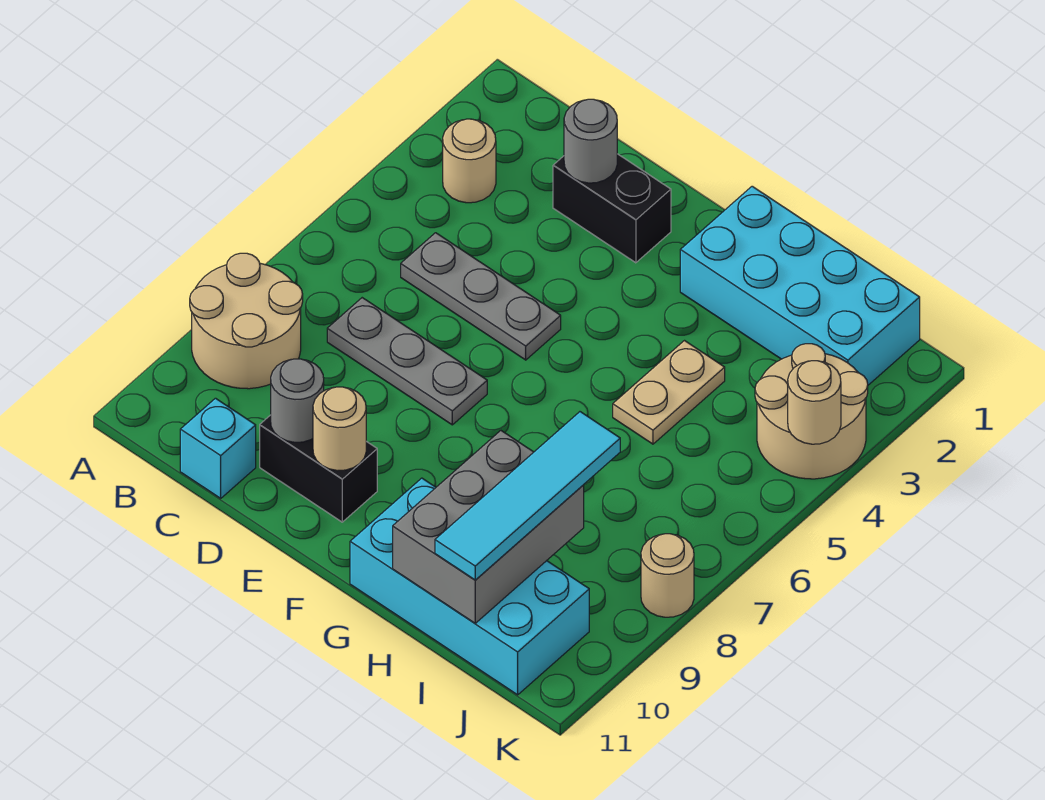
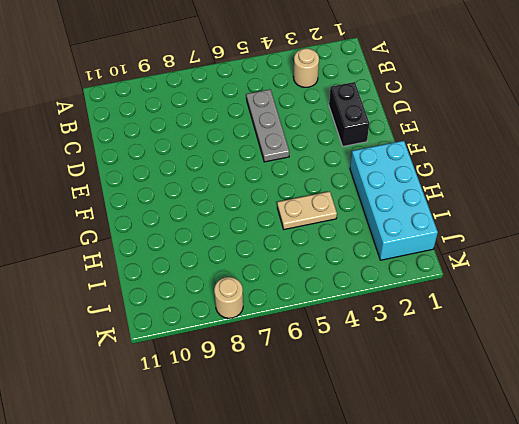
none -> tan round brick A8:B9 level 1
none -> grey plate C7:E7 level 1
none -> cyan brick C11 level 1

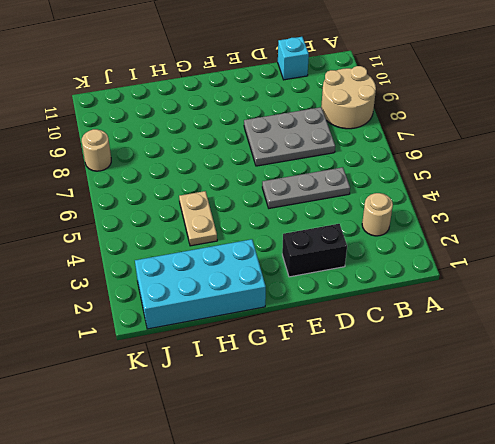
grey plate C7:E8 level 1 -> grey plate C7:E7 level 1
none -> black brick D10:E10 level 1
none -> cyan brick G10:J11 level 1
none -> tan round brick J3:K4 level 1

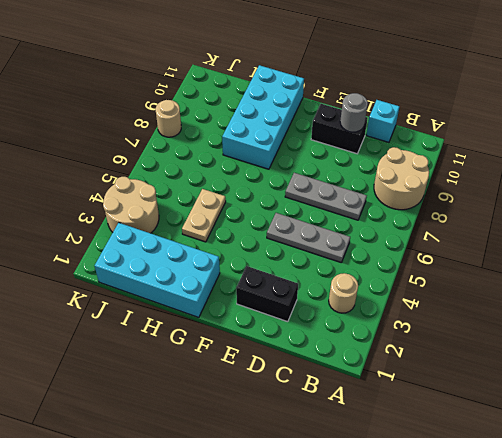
cyan brick G8:H11 level 1 -> cyan brick G10:J11 level 1
none -> grey round brick D2 level 2
none -> tan round brick E10 level 2
none -> grey brick H9:I11 level 2

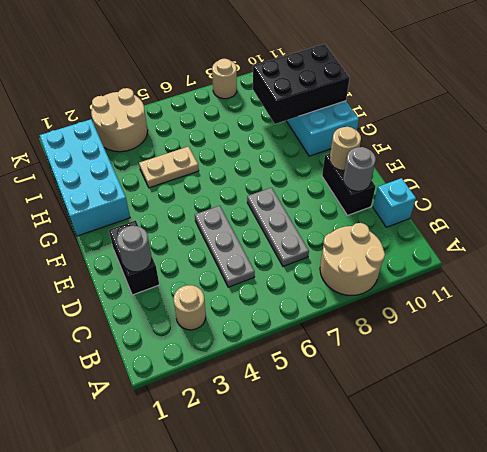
black brick H9:I11 level 2 -> grey brick H9:I11 level 2
none -> tan round brick K4 level 2
none -> cyan tile I8:I11 level 3

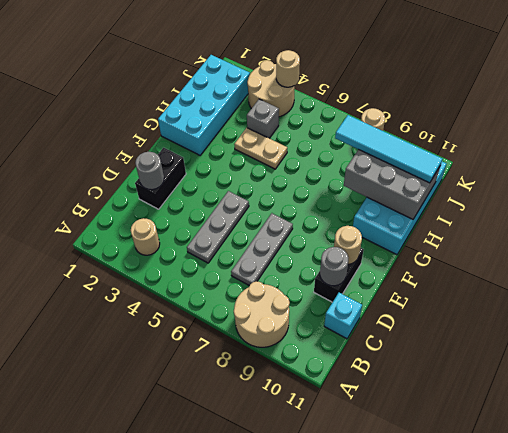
grey brick I4 level 1 -> none

